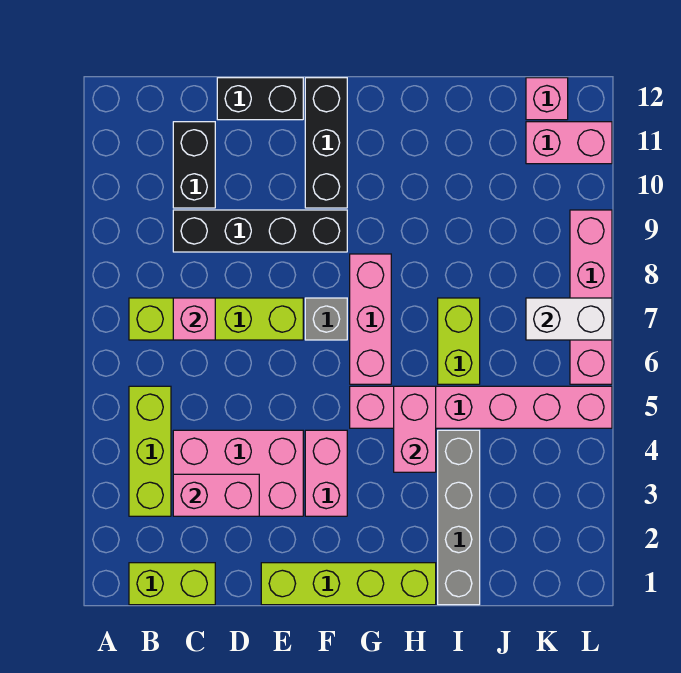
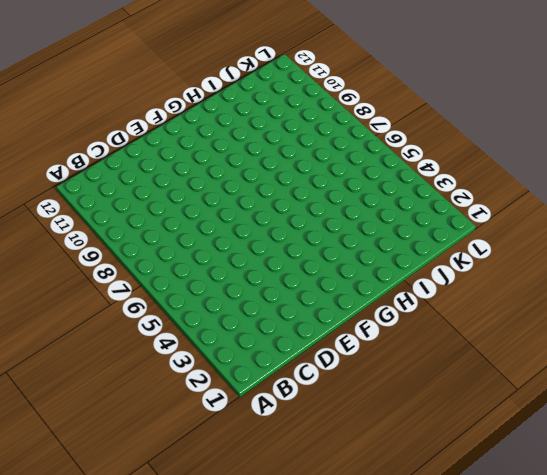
none -> lime brick B1:C1 level 1
none -> lime brick B3:B5 level 1
none -> lime brick B7:E7 level 1

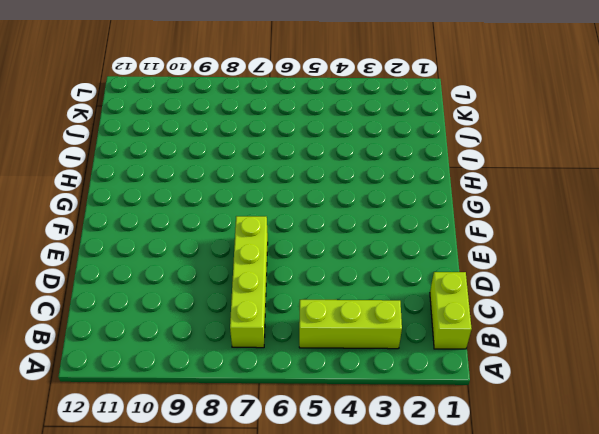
none -> pink brick C3:E4 level 1
none -> black brick C9:F9 level 1
none -> black brick C10:C11 level 1

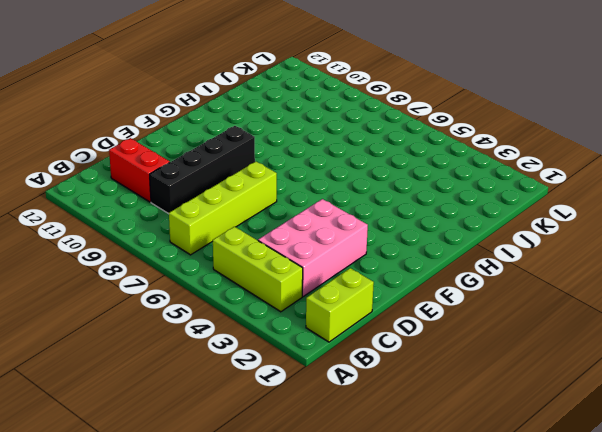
red brick C10:C11 level 1 -> black brick C10:C11 level 1
none -> black brick D12:E12 level 1
none -> lime brick E1:H1 level 1
none -> pink brick F3:F4 level 1

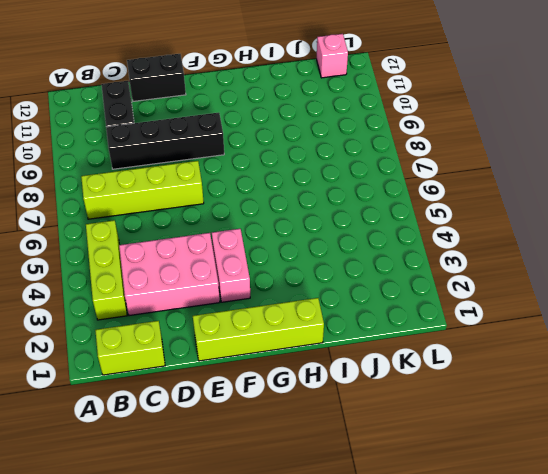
none -> grey brick F7 level 1
none -> black brick F10:F12 level 1
none -> pink brick G5:L5 level 1

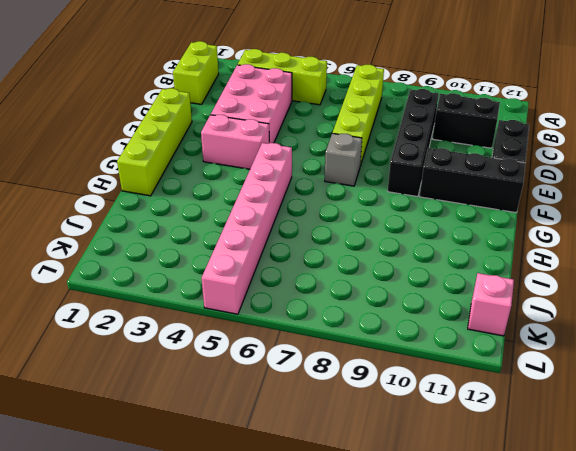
none -> pink brick G6:G8 level 1
none -> grey brick I1:I4 level 1
none -> lime brick I6:I7 level 1

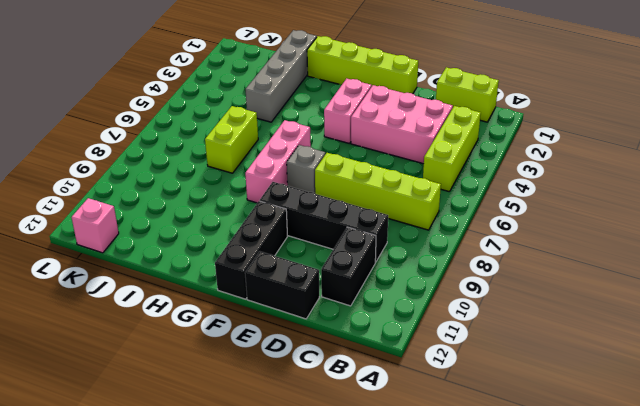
none -> pink brick G5:L5 level 1
none -> pink brick K11:L11 level 1
none -> pink brick L6:L9 level 1

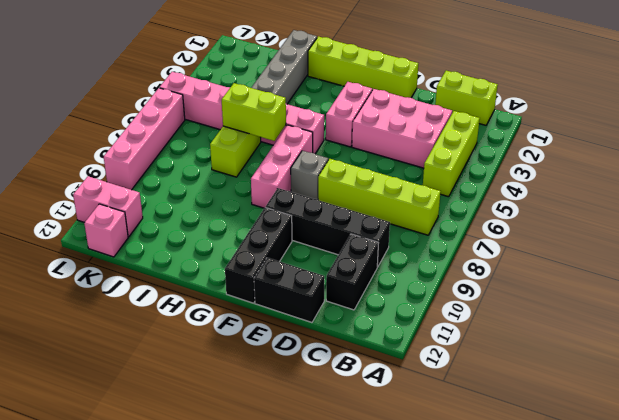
lime brick H6:I6 level 2 -> none
none -> pink brick C3:D3 level 2
none -> pink brick C7 level 2
none -> pink brick H4:H5 level 2

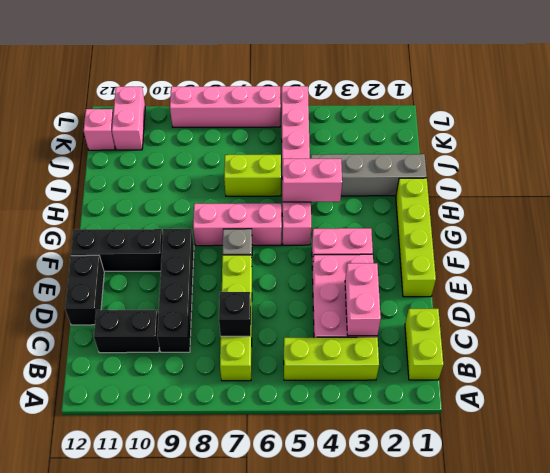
black brick C7 level 2 -> pink brick C7 level 2
none -> white brick K7:L7 level 2

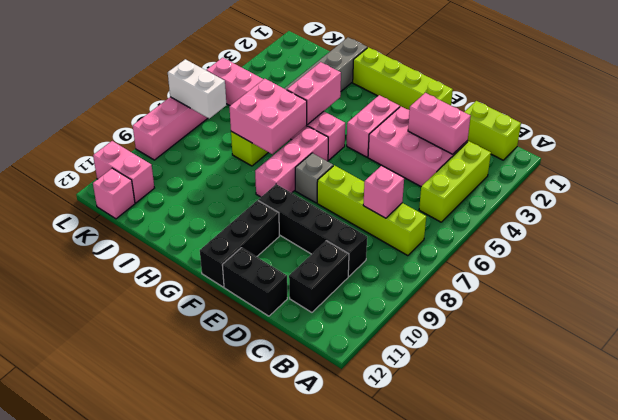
pink brick H6:I7 level 2 -> none

